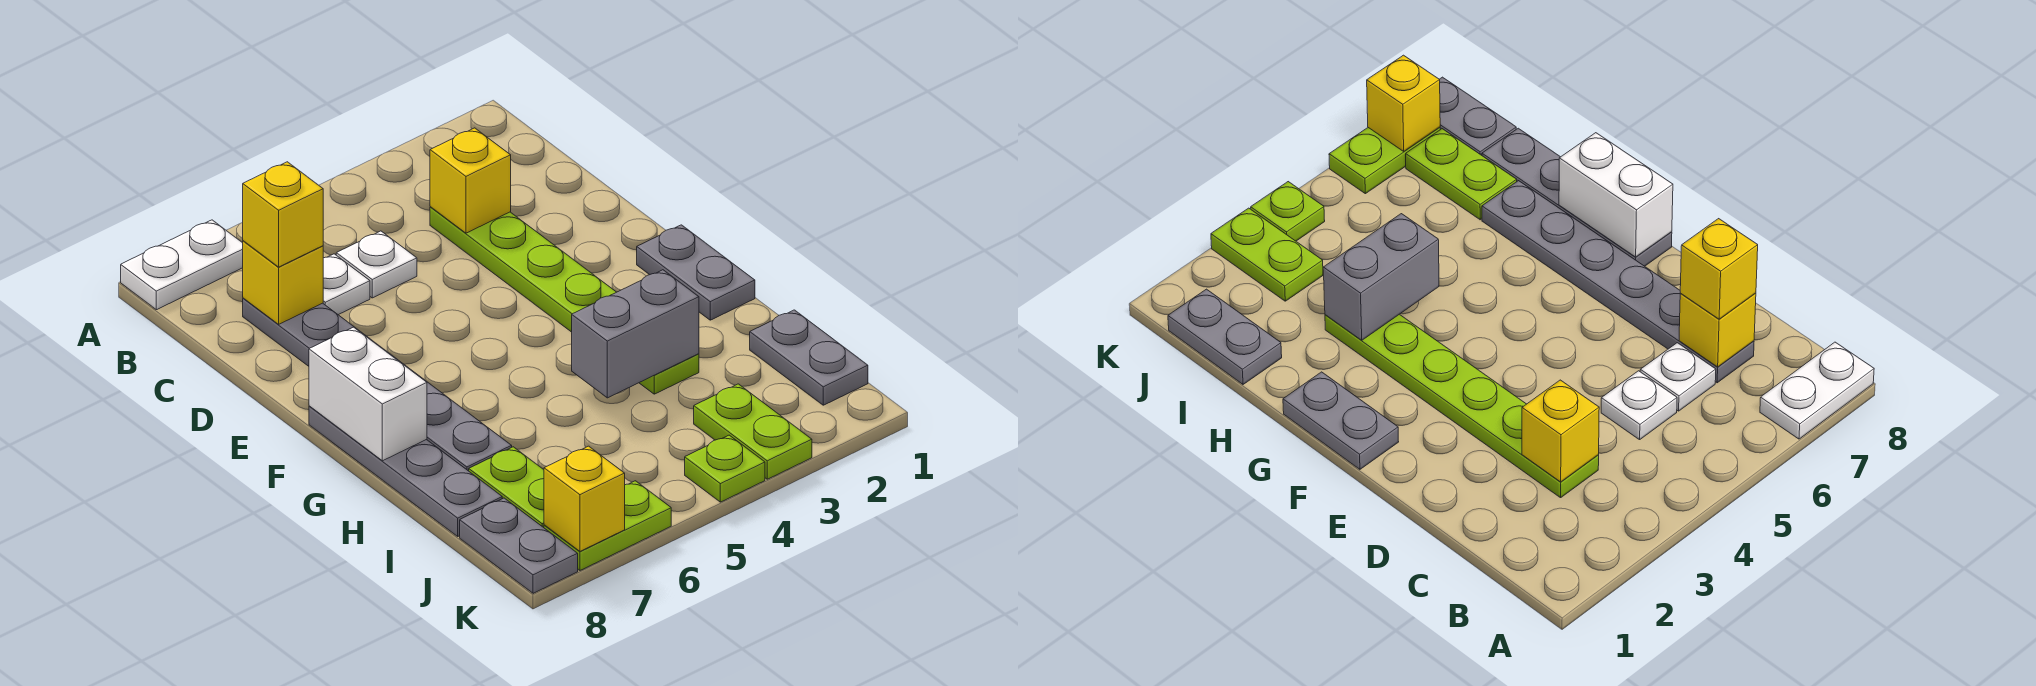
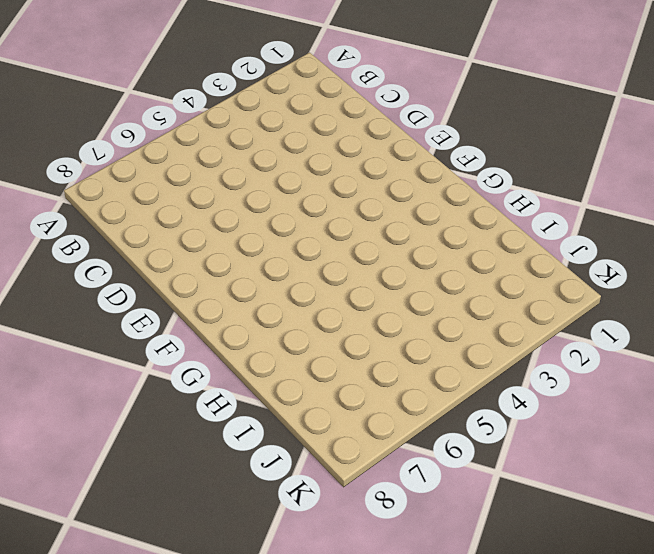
none -> white plate A7:A8 level 1
none -> lime plate C3:H3 level 1
none -> white plate C5 level 1

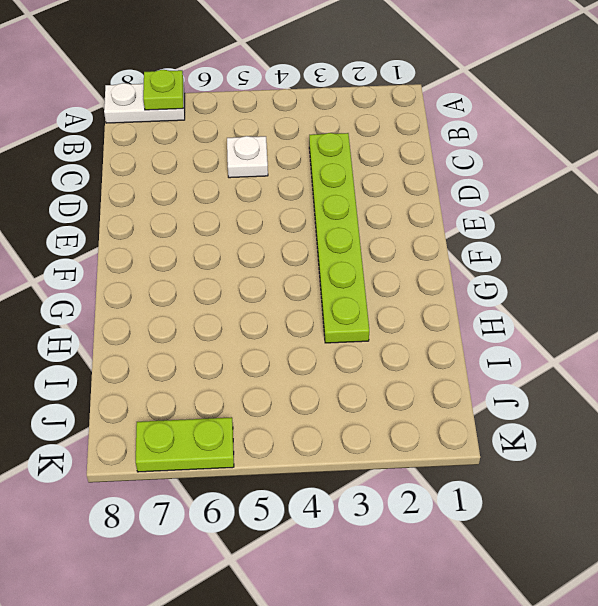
lime plate A7 level 2 -> lime plate K4 level 1
none -> white plate C6 level 1
none -> grey plate C7:H7 level 1
none -> grey plate F1:G1 level 1

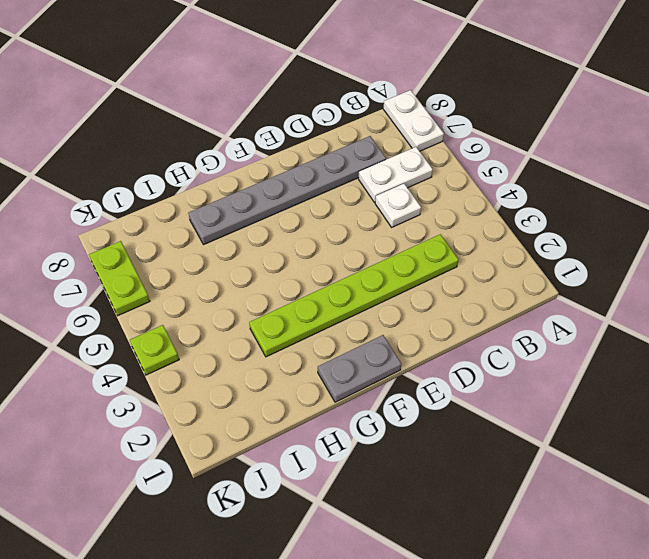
white plate B6:C6 level 1 -> white plate C6 level 1
none -> grey plate F8:I8 level 1
none -> grey plate I1:J1 level 1
none -> lime plate I7:J7 level 1

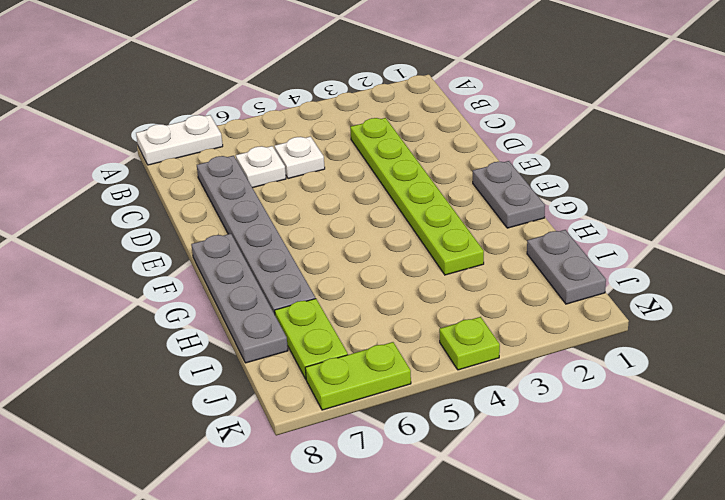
none -> lime plate J3:K3 level 1
none -> grey plate J8:K8 level 1
none -> yellow brick C3 level 2

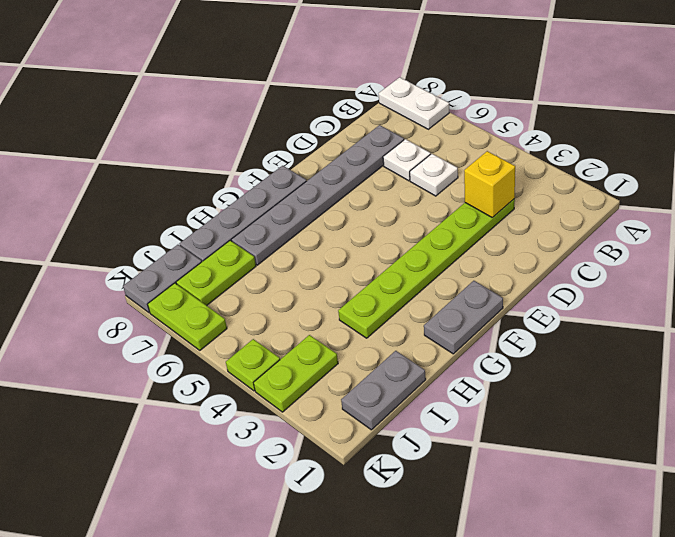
none -> yellow brick C7 level 2
none -> white brick F8:G8 level 2
none -> grey brick H3:H4 level 2

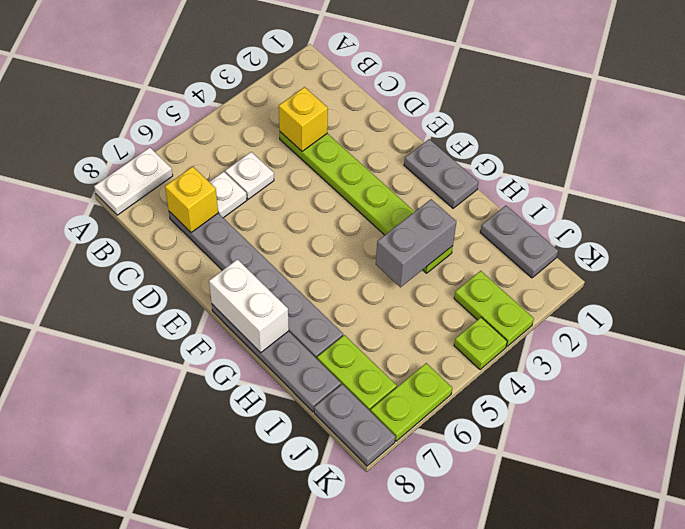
none -> yellow brick K7 level 2
none -> yellow brick C7 level 3

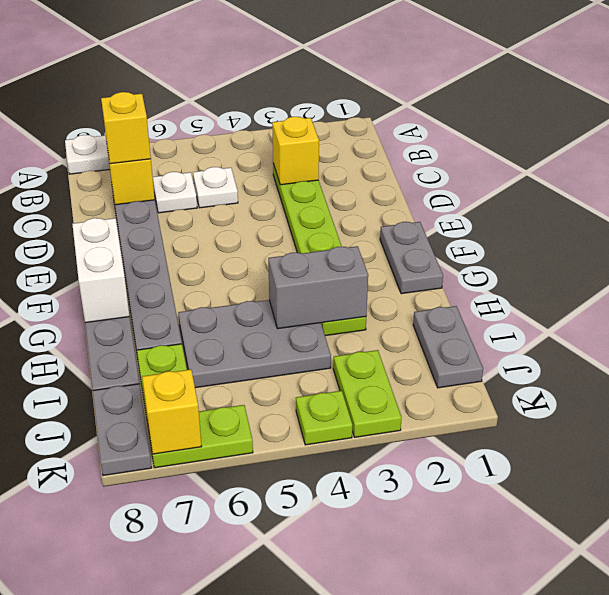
grey plate H4:I6 level 1 -> none

